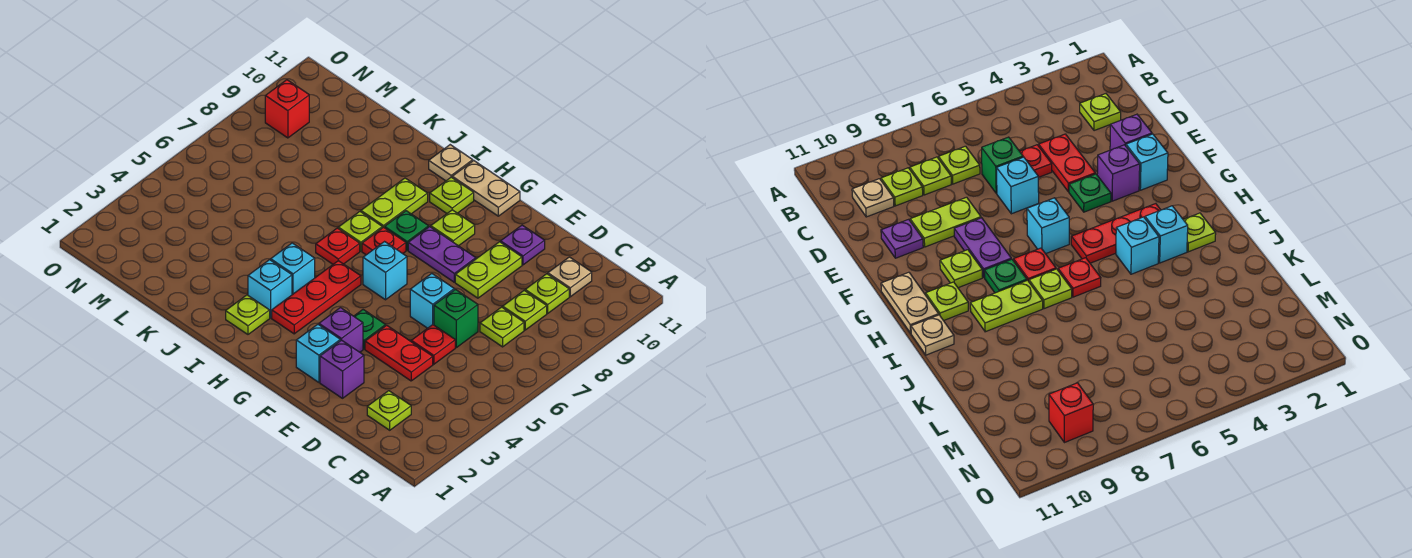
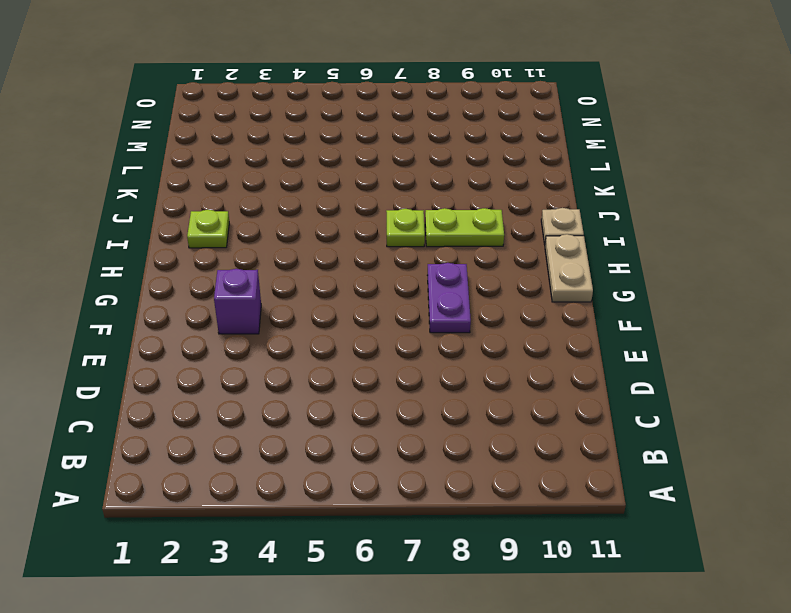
none -> lime plate C2 level 1
none -> lime plate C7 level 1
none -> lime plate C8 level 1
none -> lime plate C9 level 1

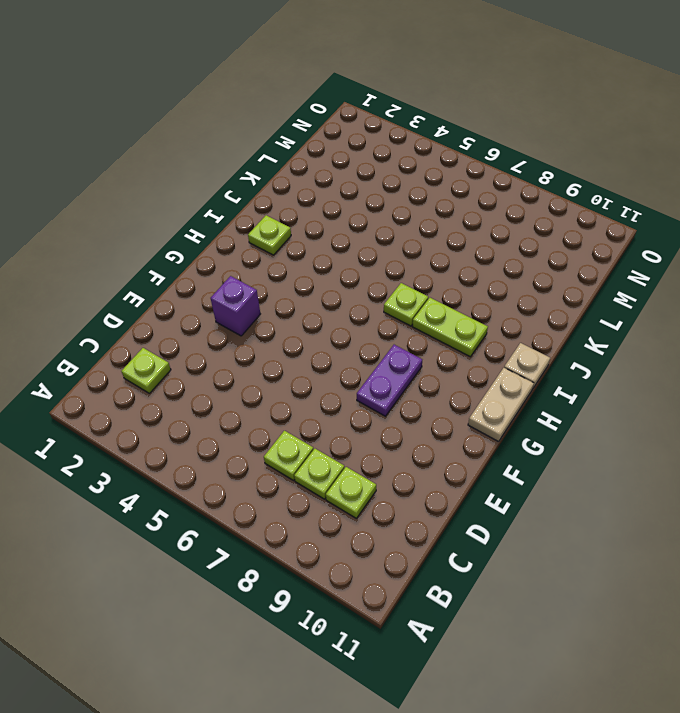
none -> tan plate C10 level 1
none -> red plate D4:E4 level 1
none -> red plate D5 level 1
none -> green brick D6 level 1

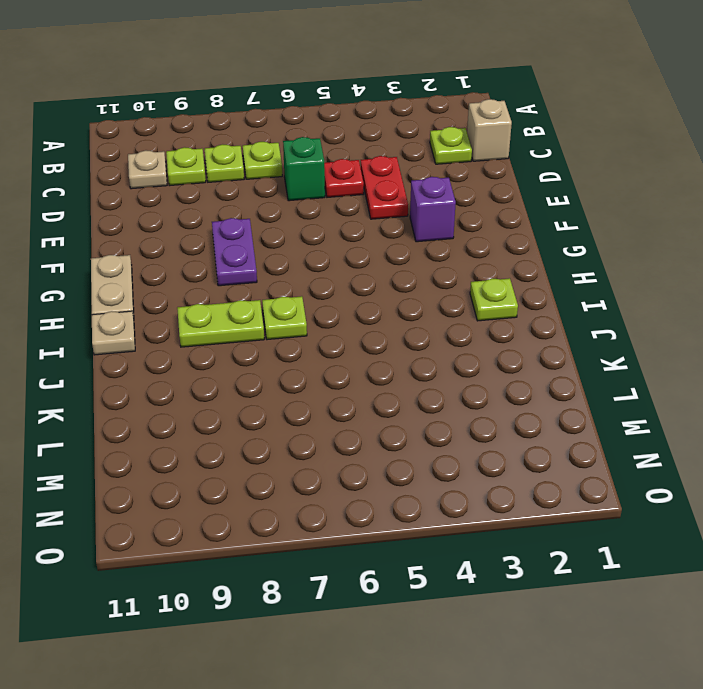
tan brick C1 level 1 -> none
none -> purple brick E2 level 1
none -> cyan brick E6 level 1
none -> lime plate E8:E9 level 1
none -> purple plate E10 level 1

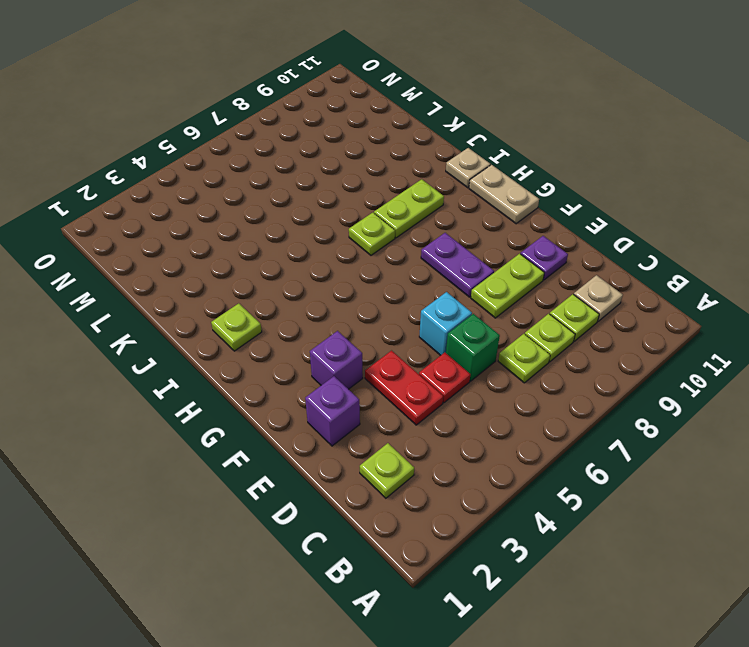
none -> cyan brick F2 level 1
none -> green plate F4 level 1
none -> cyan brick G6 level 1
none -> lime plate G9 level 1

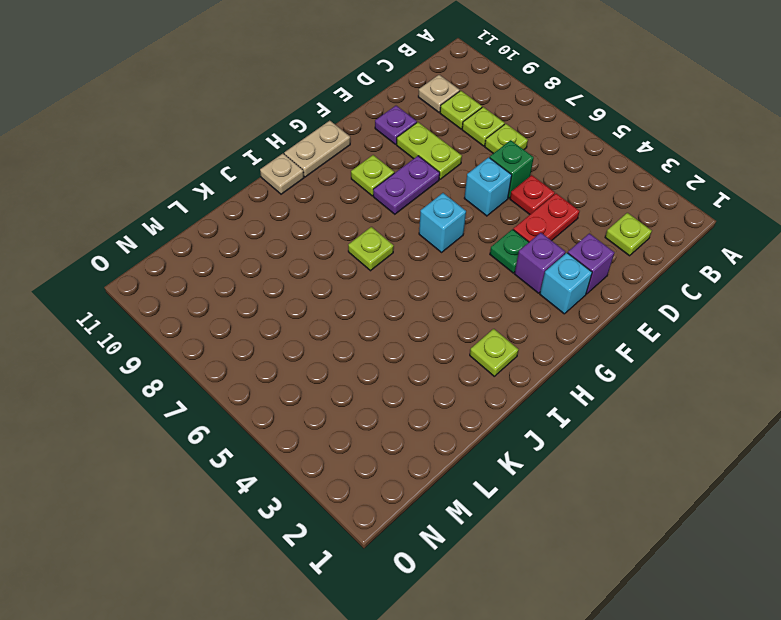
none -> red plate H3:H5 level 1
none -> red plate H7 level 1
none -> green plate H8 level 1
none -> lime plate H10 level 1

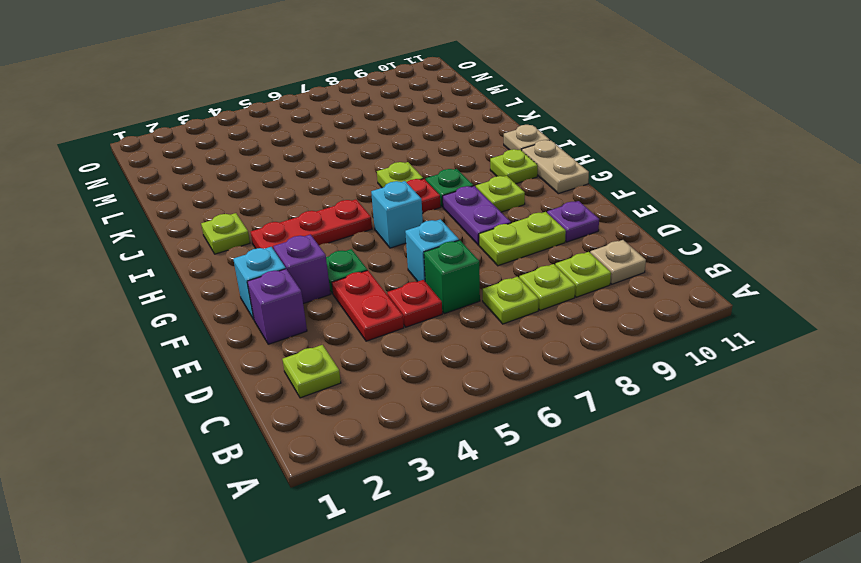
none -> cyan brick I3 level 1
none -> cyan brick I4 level 1
none -> red plate I6 level 1
none -> lime plate I8:I9 level 1

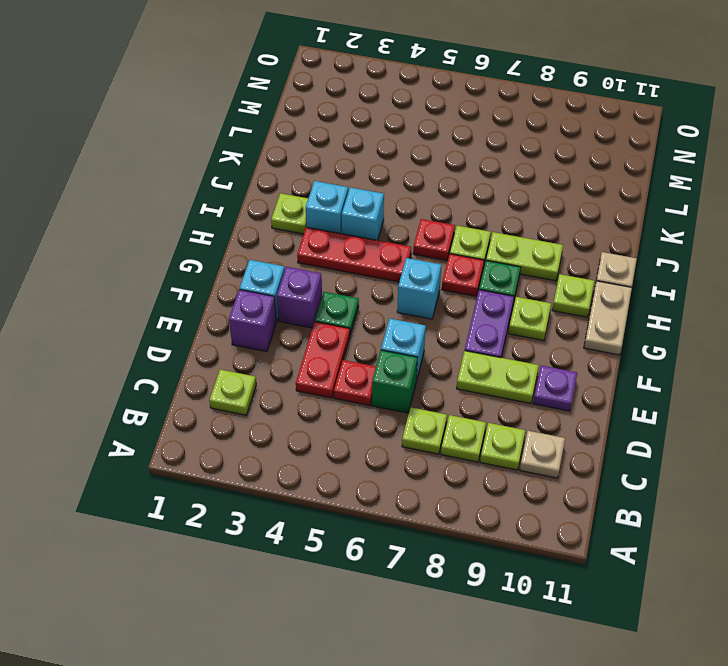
none -> red brick N9 level 1

